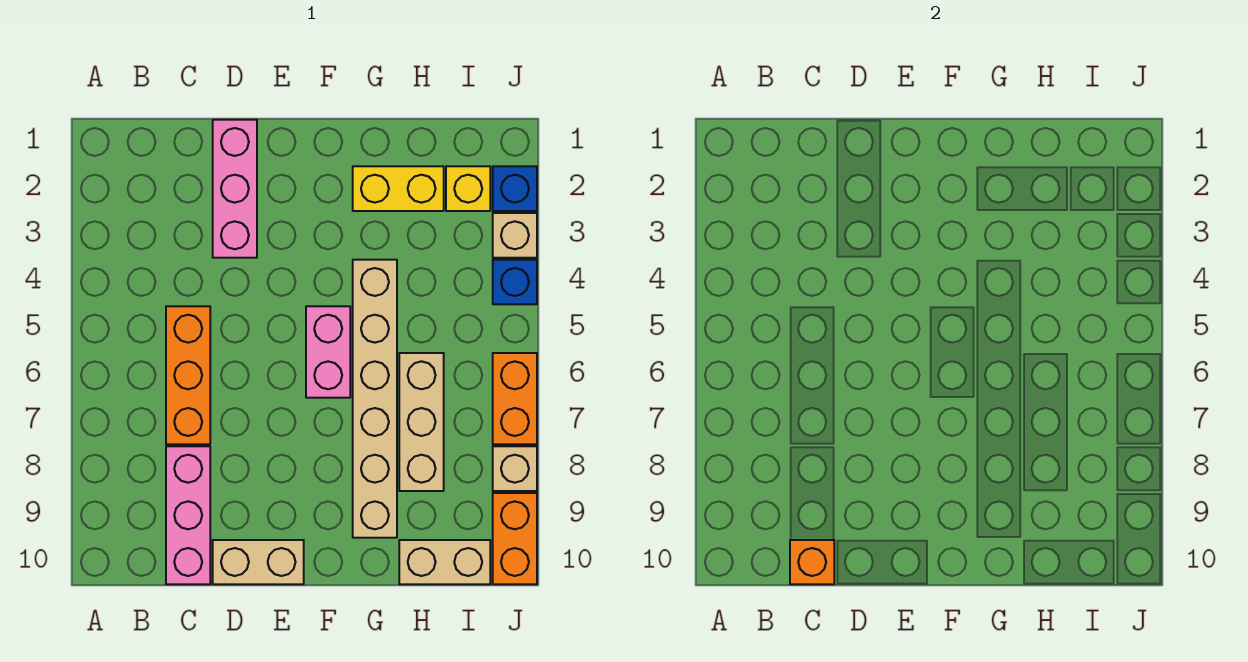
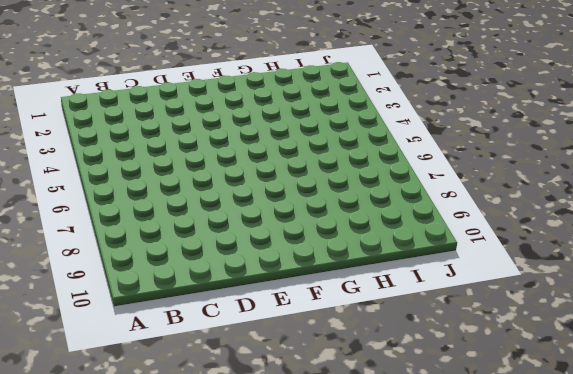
none -> orange brick C5:C7 level 1
none -> pink brick C8:C10 level 1
none -> pink brick D1:D3 level 1

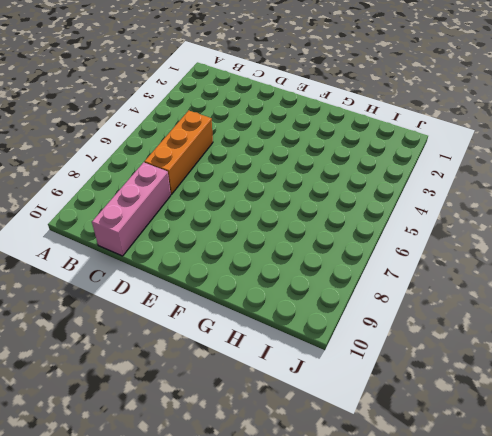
none -> pink brick D1:D3 level 1
none -> tan brick D10:E10 level 1
none -> pink brick F5:F6 level 1

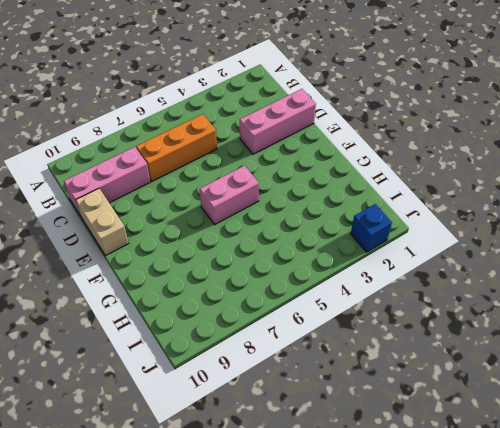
none -> yellow brick G2:H2 level 1
none -> tan brick G4:G9 level 1
none -> tan brick H6:H8 level 1

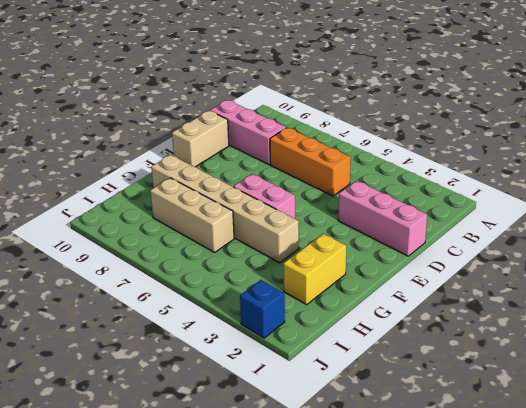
none -> tan brick H10:I10 level 1
none -> yellow brick I2 level 1
none -> tan brick J3 level 1

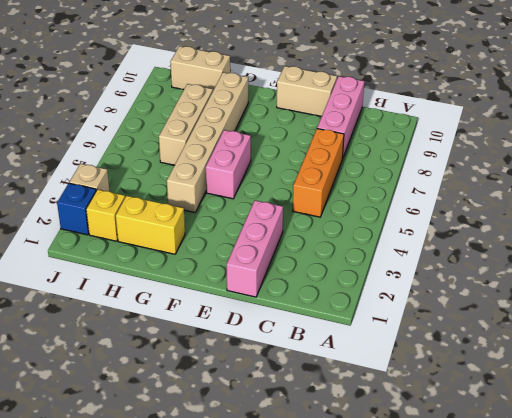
none -> blue brick J4 level 1
none -> orange brick J6:J7 level 1
none -> tan brick J8 level 1

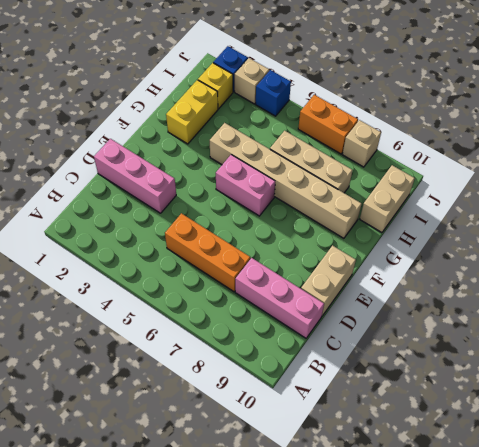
none -> orange brick J9:J10 level 1
none -> orange brick C10 level 2

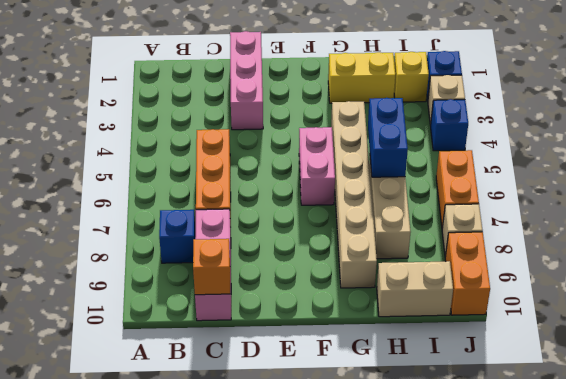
blue brick B8 level 1 -> none
blue brick H5:H6 level 2 -> none
none -> tan brick D10:E10 level 1

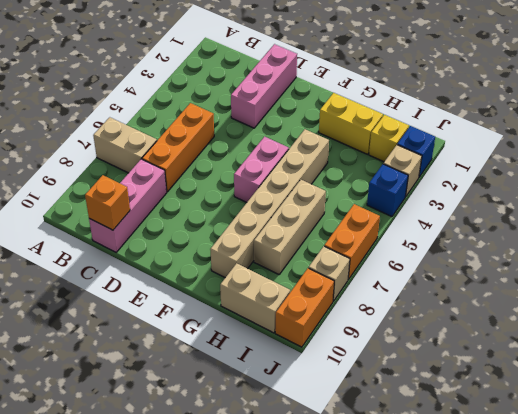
tan brick A7:B7 level 1 -> tan brick D10:E10 level 1

